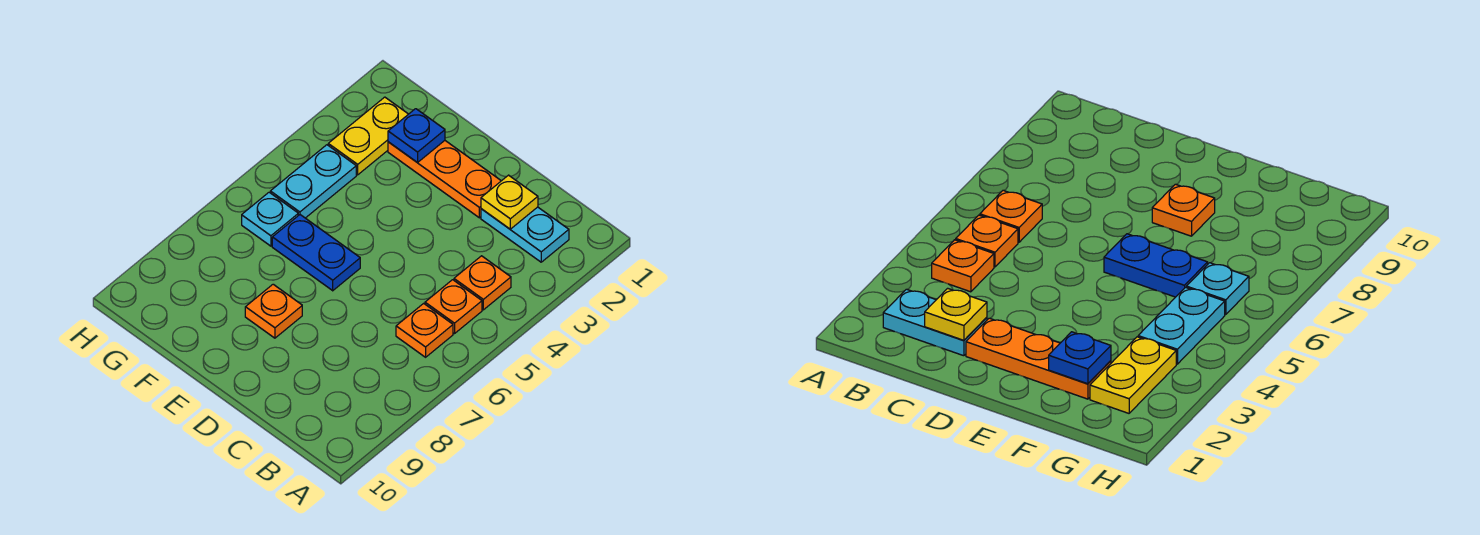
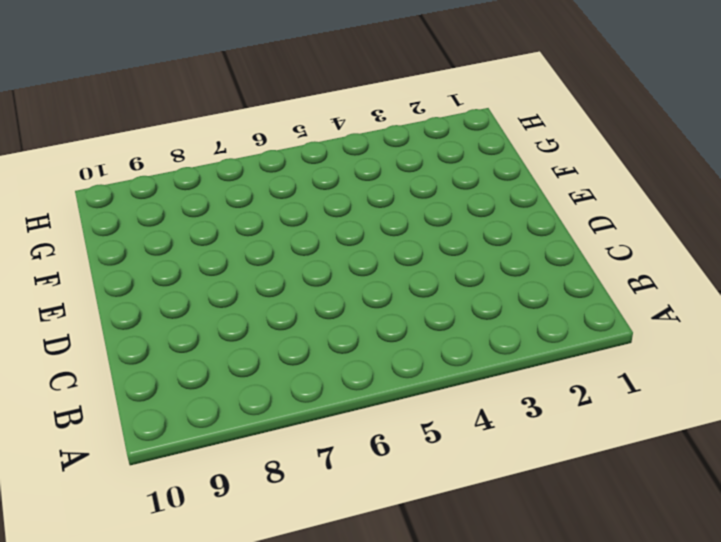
none -> cyan plate B2:C2 level 1
none -> orange plate B4 level 1
none -> orange plate B5 level 1

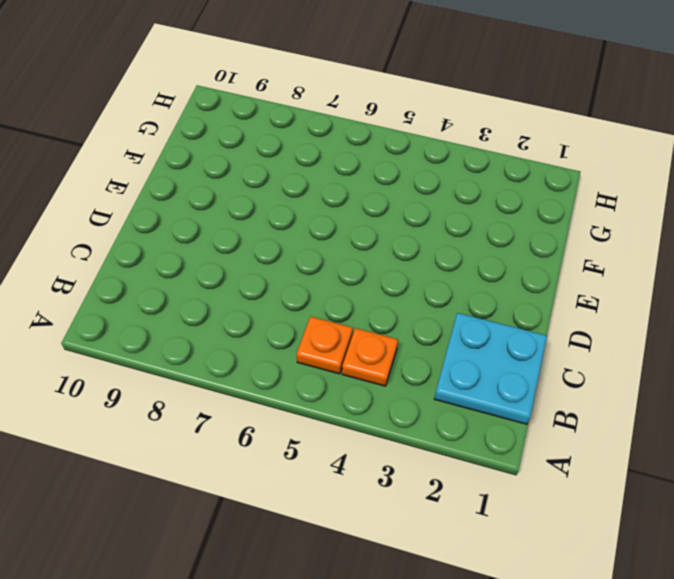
cyan plate B1:C2 level 1 -> cyan plate B2:C2 level 1
none -> orange plate B6 level 1
none -> orange plate D2:F2 level 1
none -> blue plate E6:F6 level 1

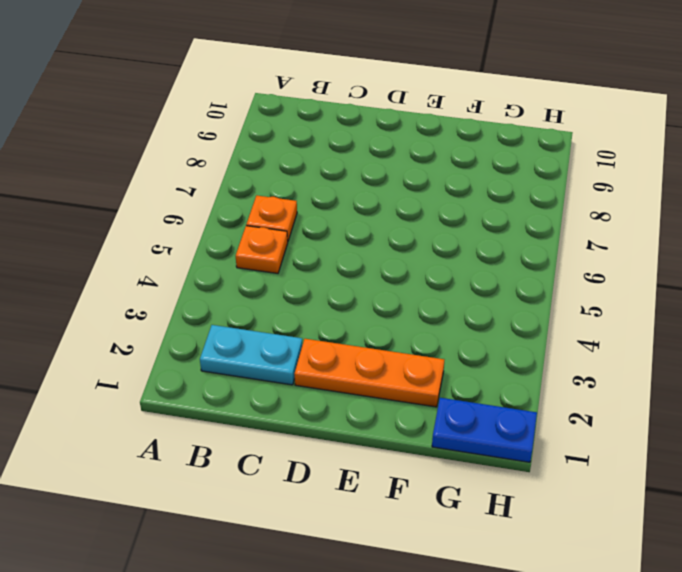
blue plate G1:H1 level 1 -> blue plate E6:F6 level 1
none -> orange plate B4 level 1
none -> orange plate E8 level 1
none -> yellow plate G2:G3 level 1

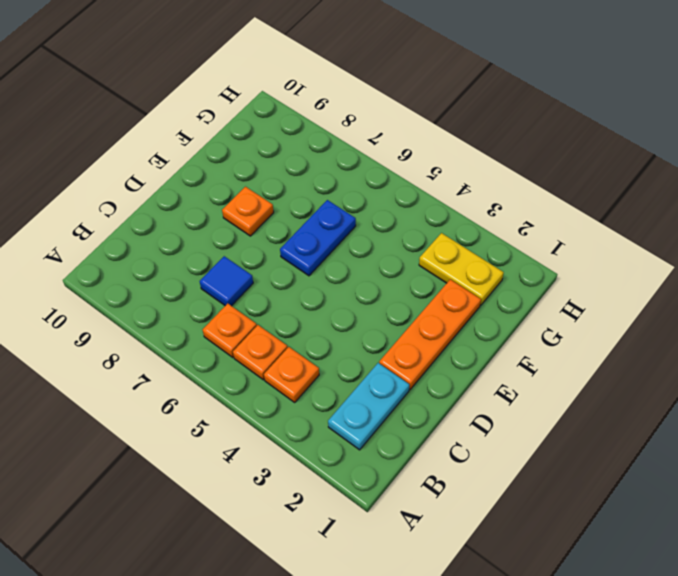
blue tile C7 level 1 -> none
none -> cyan plate G4:G5 level 1
none -> cyan plate G6 level 1
none -> yellow plate C2 level 2

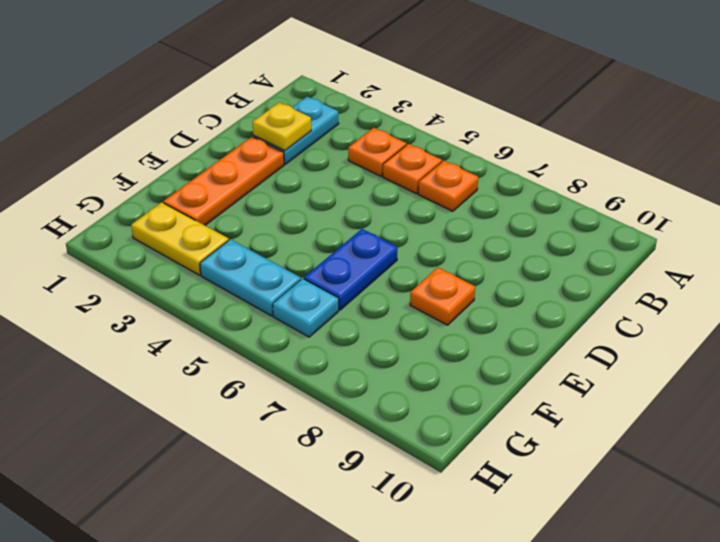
none -> blue plate F2 level 2

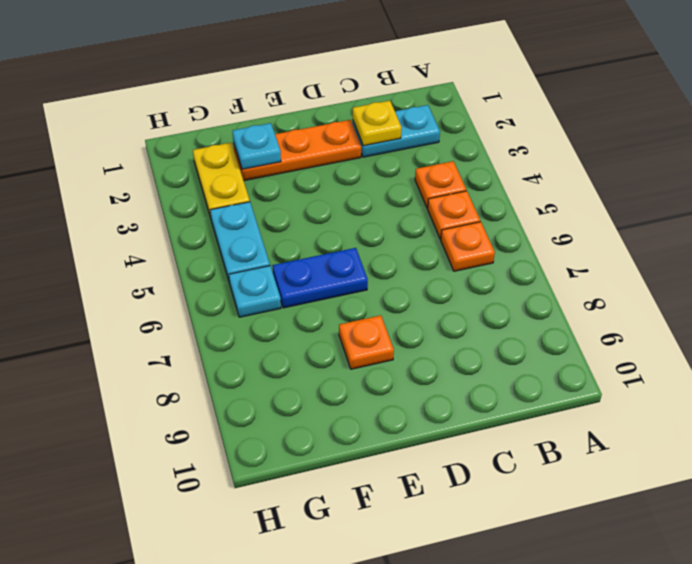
cyan plate F2 level 2 -> blue plate F2 level 2

